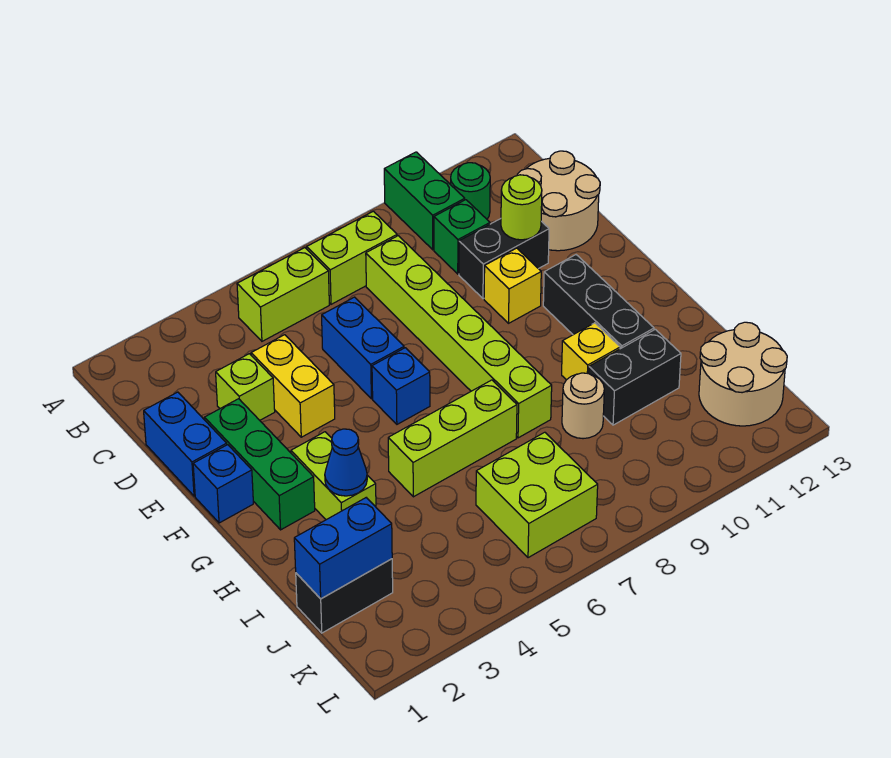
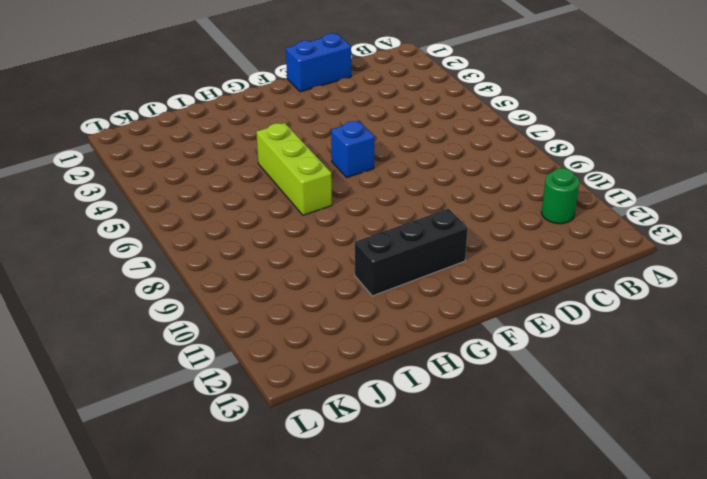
none -> green brick A10:B10 level 1
none -> lime brick B5:B6 level 1
none -> lime brick B7:B8 level 1

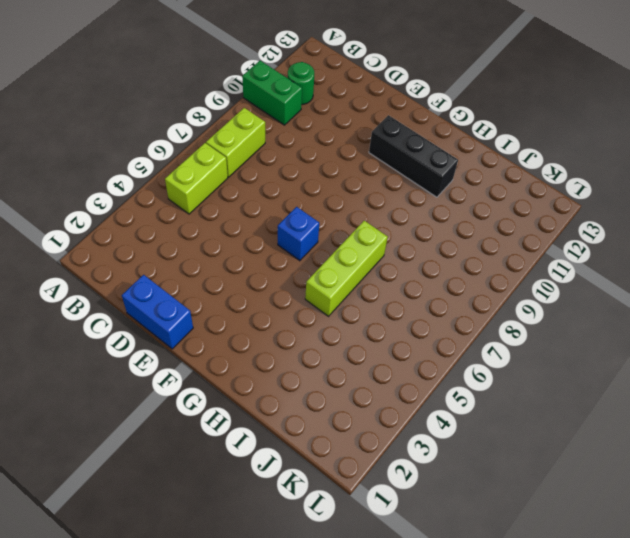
none -> lime brick C8:H8 level 1
none -> green brick C10 level 1
none -> tan round brick C12:D13 level 1

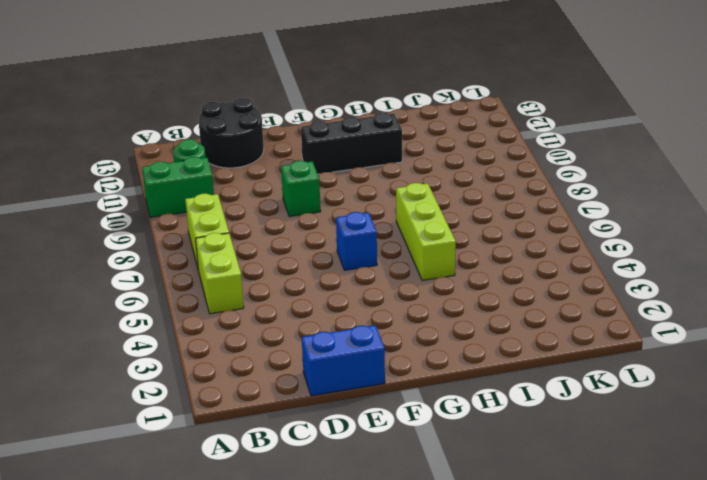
black round brick C12:D13 level 1 -> tan round brick C12:D13 level 1
green brick E9 level 1 -> green brick C10 level 1
none -> lime brick C8:H8 level 1
none -> lime brick D3 level 1
none -> yellow brick D4:E4 level 1

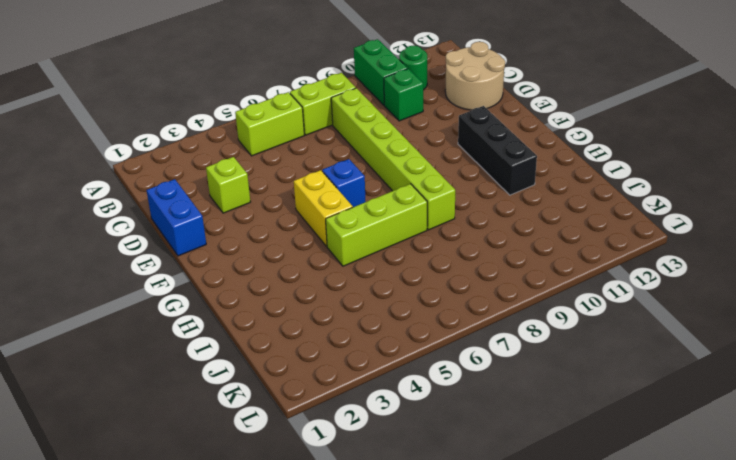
yellow brick F5:G5 level 1 -> yellow brick D4:E4 level 1
none -> blue brick D6:E6 level 1
none -> black brick D10:D11 level 1
none -> green brick E2:G2 level 1

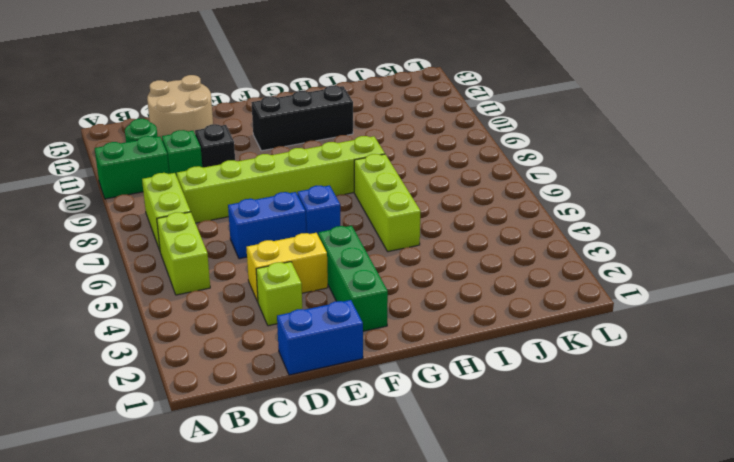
black brick D10 level 1 -> black brick D10:D11 level 1
green brick F2:F4 level 1 -> green brick E2:G2 level 1
none -> yellow brick E10 level 1
none -> blue brick F1 level 1
none -> lime brick G3:H3 level 1

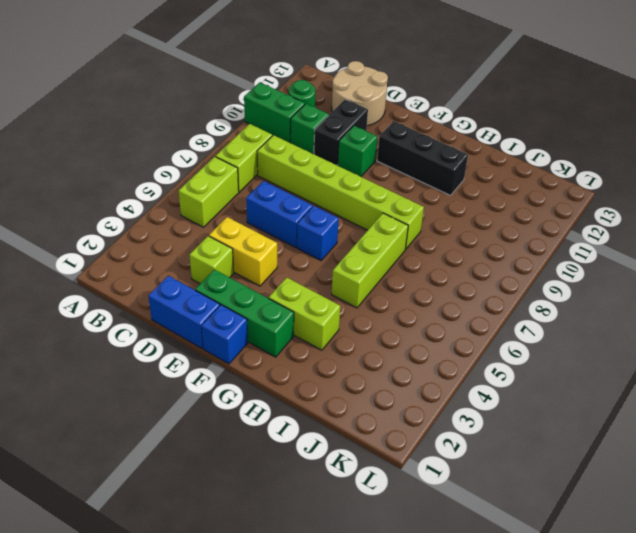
green brick E10 level 1 -> yellow brick E10 level 1
none -> yellow brick H10 level 1
none -> tan round brick I9 level 1
none -> black brick I10:I11 level 1

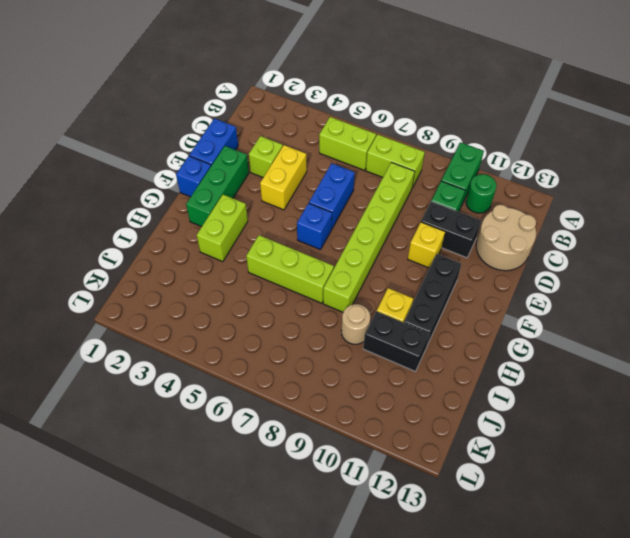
none -> black brick J1:J2 level 1
none -> lime brick J6:K7 level 1
none -> tan round brick J12:K13 level 1

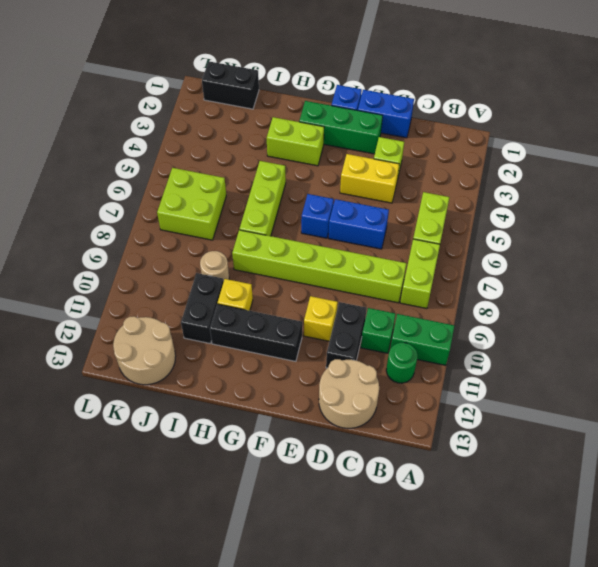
black brick J1:K1 level 1 -> black brick J1:J2 level 1
none -> lime round brick D11 level 2
none -> blue cone H3 level 2
none -> blue brick J1:J2 level 2

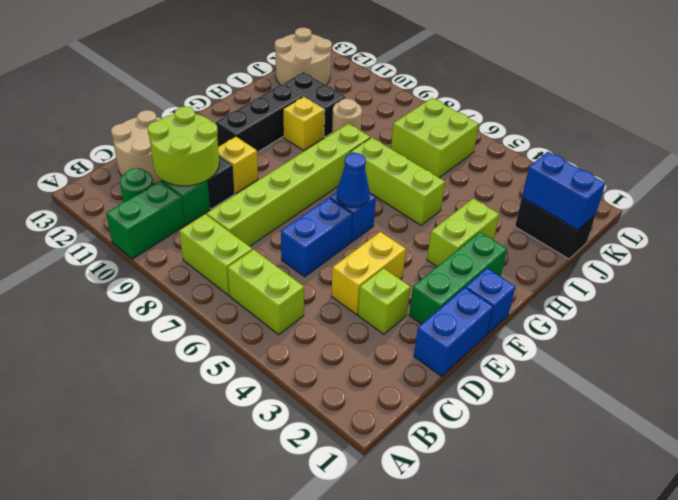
lime round brick C10:D11 level 2 -> lime round brick D11 level 2
blue cone F6 level 2 -> blue cone H3 level 2

